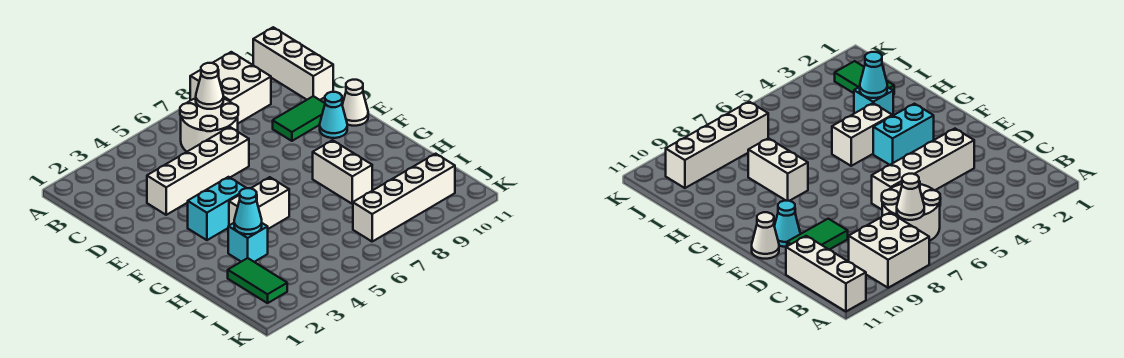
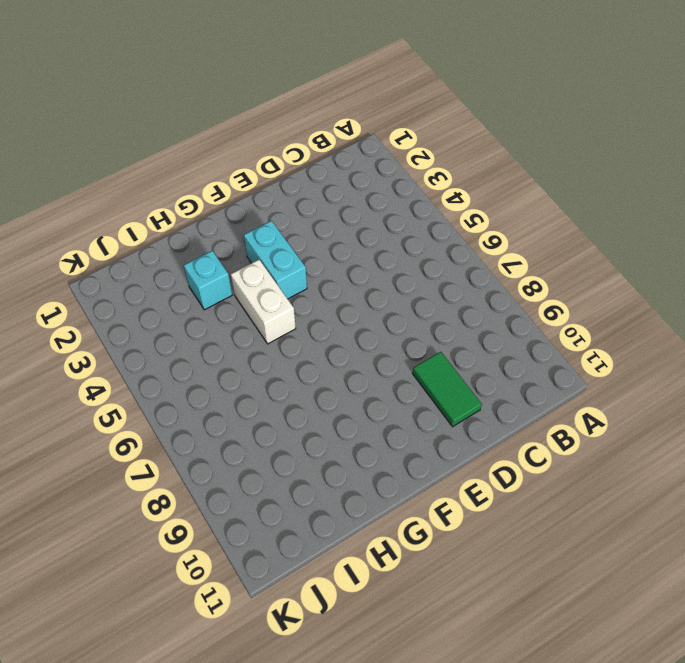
none -> white brick A8:B9 level 1
none -> white brick A11:C11 level 1
none -> white round brick B6:C7 level 1

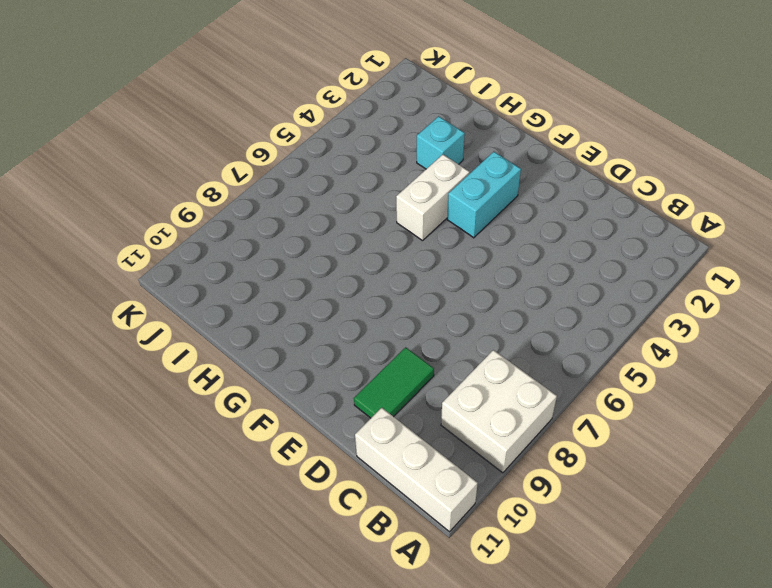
none -> white round brick B6:C7 level 1
none -> white brick D3:D6 level 1
none -> cyan cone E10 level 1

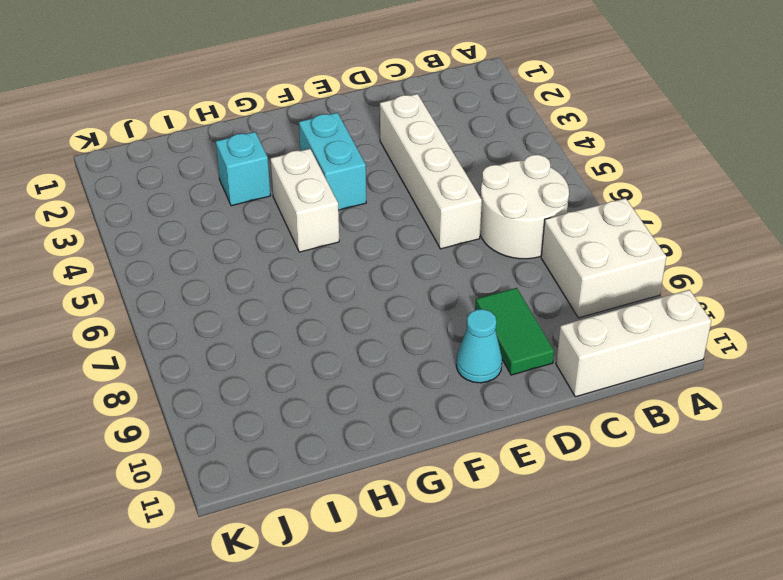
none -> white cone E11 level 1
none -> white brick G8:H8 level 1
none -> green tile I2:J2 level 1

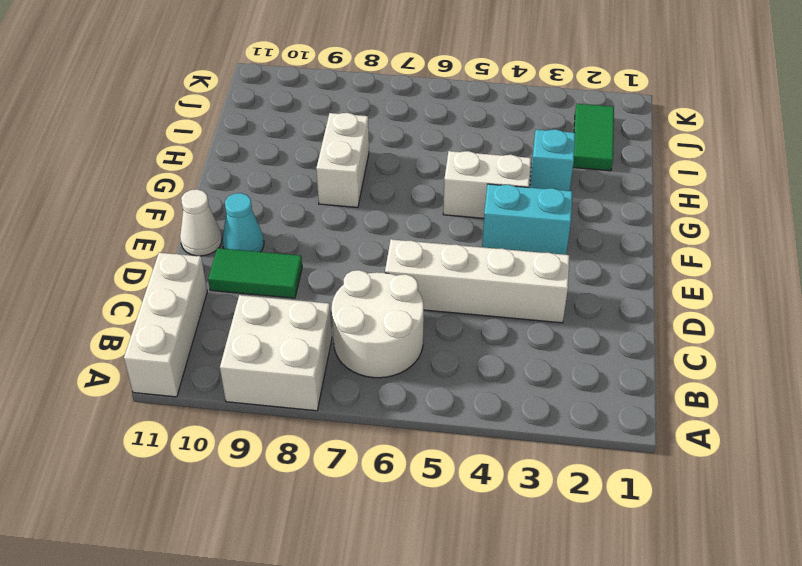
none -> white brick J7:J10 level 1
none -> white cone B7 level 2
none -> cyan cone H3 level 2

